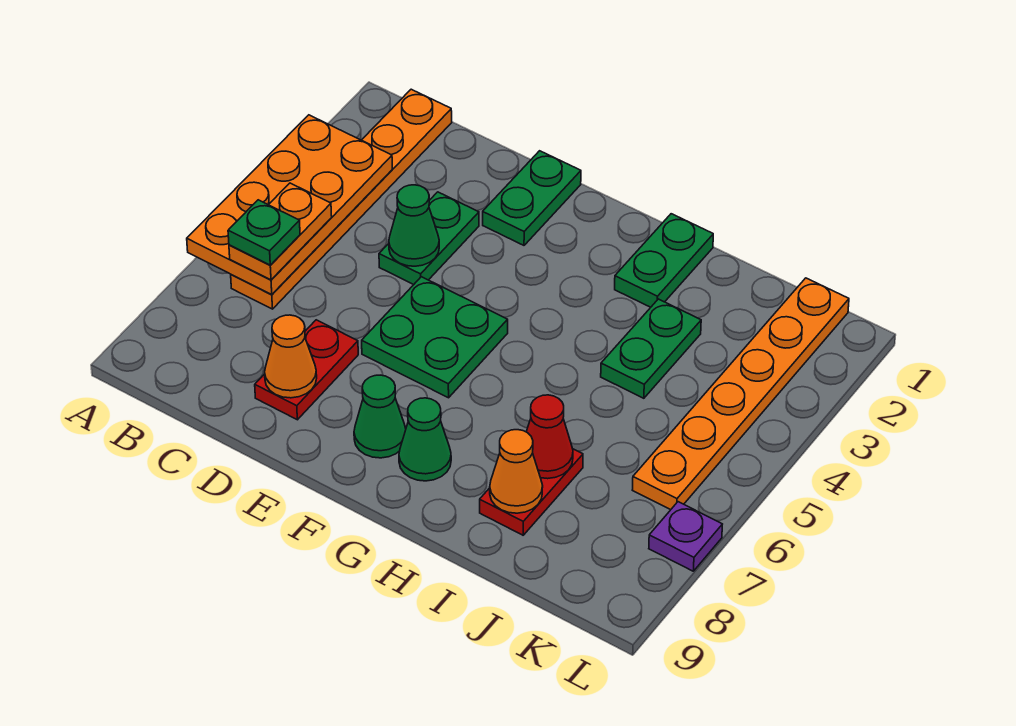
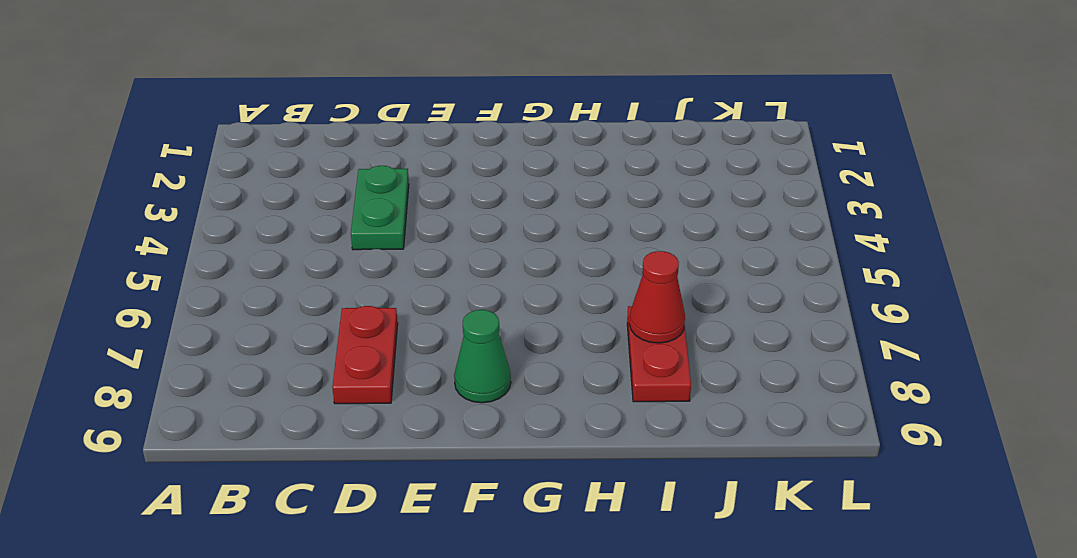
none -> orange plate B1:B6 level 1
none -> green plate E1:E2 level 1
none -> green plate E5:F6 level 1

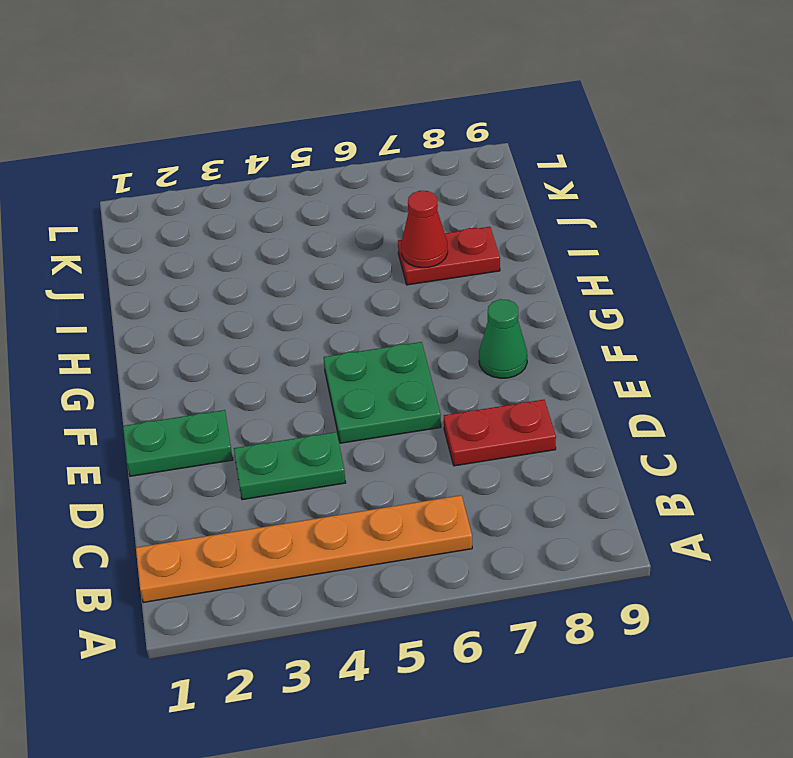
none -> green cone G8 level 1
none -> green plate H1:H2 level 1
none -> green plate I3:I4 level 1

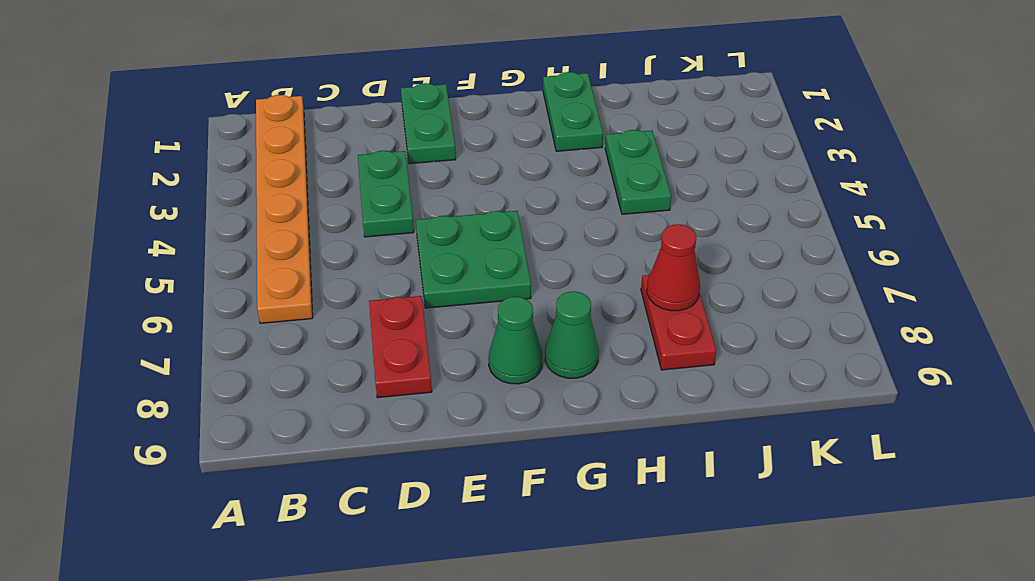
none -> orange plate K1:K6 level 1
none -> purple plate L7 level 1
none -> orange plate A3:B6 level 2

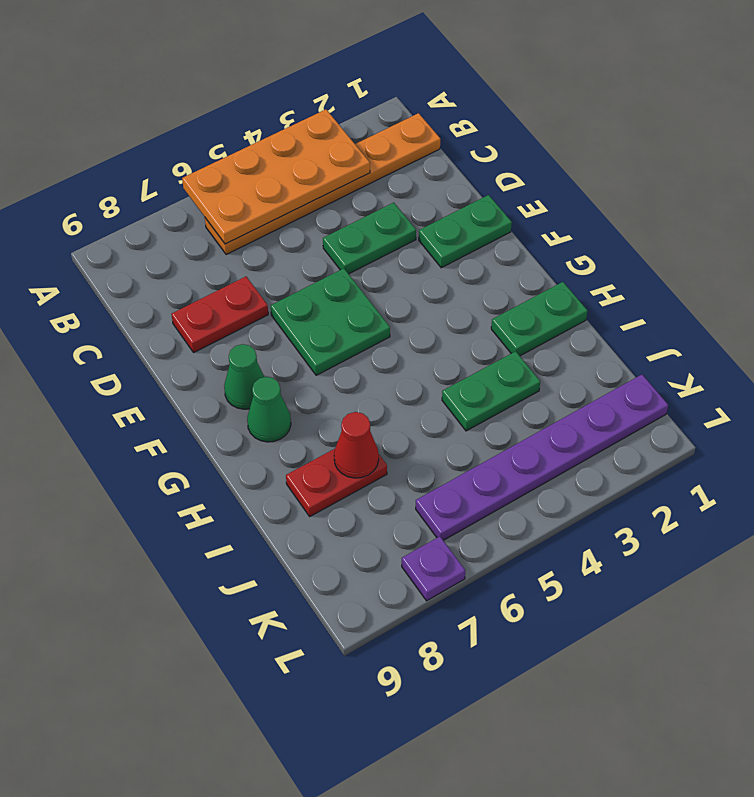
purple plate K1:K6 level 1 -> orange plate K1:K6 level 1
none -> green cone D4 level 2
none -> orange cone D8 level 2
none -> orange cone I8 level 2

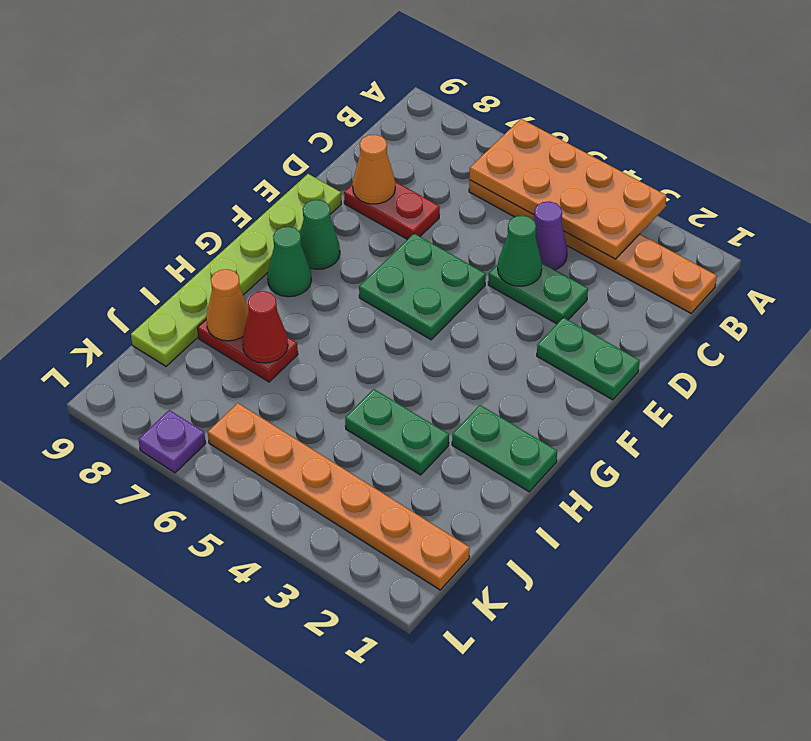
purple cone C4 level 1 -> none
lime plate E9:J9 level 1 -> none
none -> orange plate B5:B6 level 3
none -> green plate B6 level 4

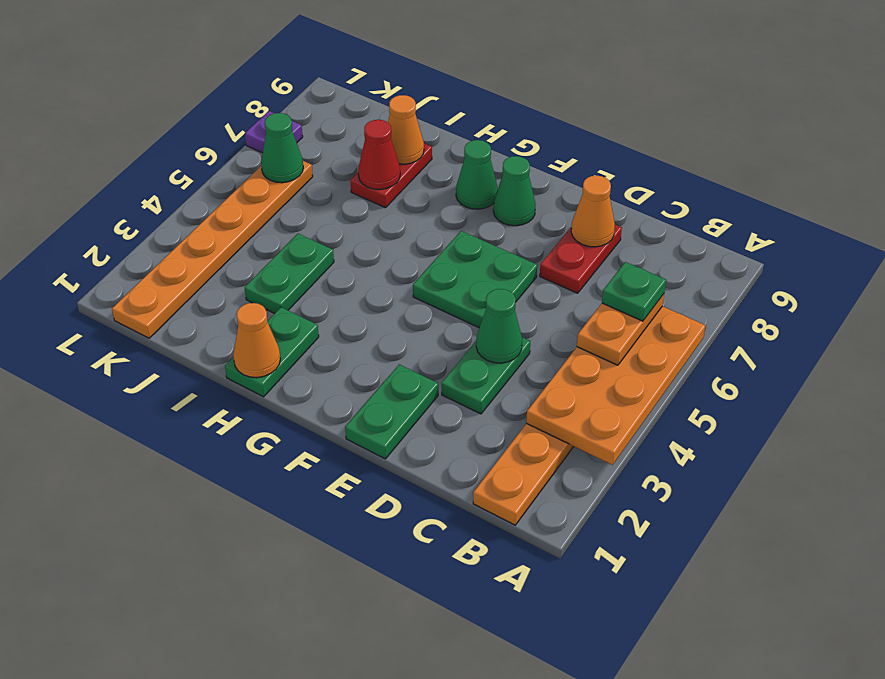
orange cone H1 level 2 -> none
green cone K6 level 2 -> none

